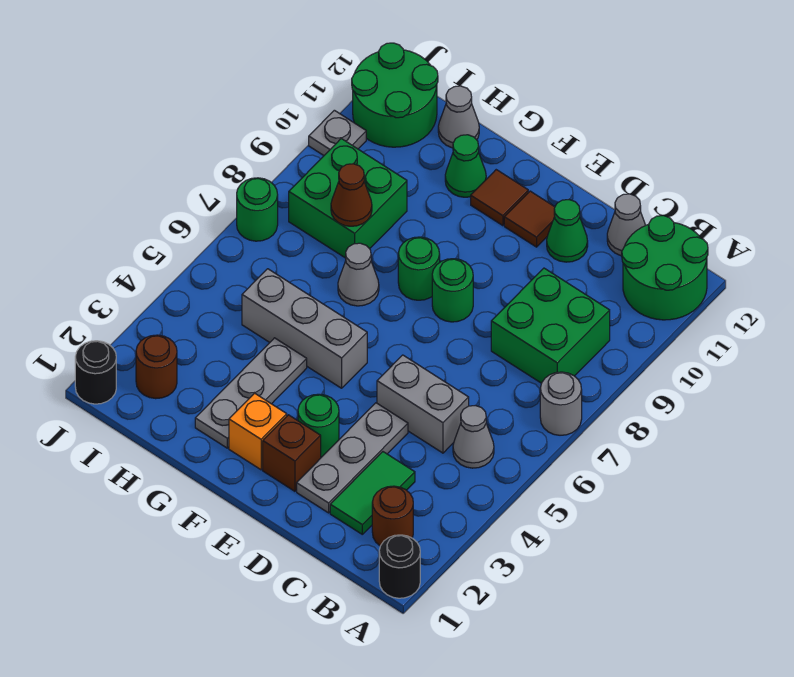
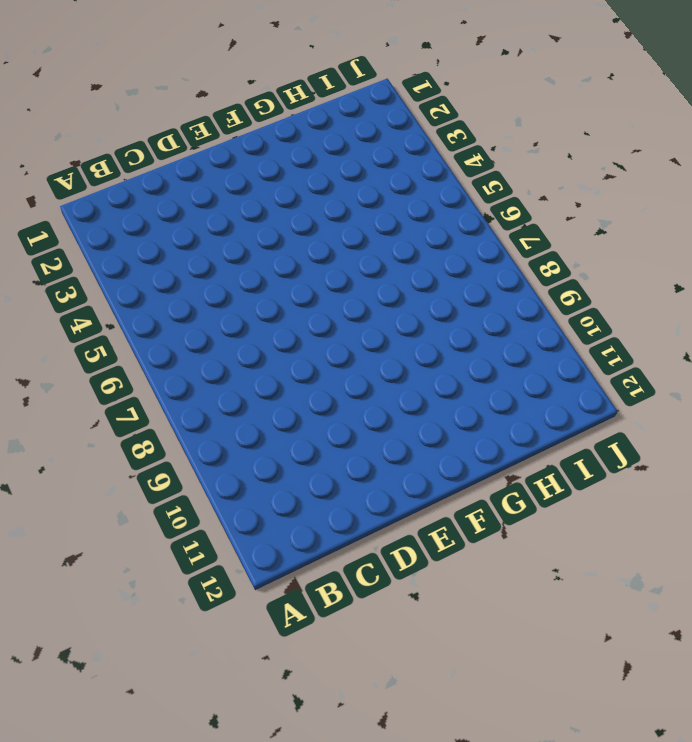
none -> black round brick A1 level 1
none -> grey round brick A7 level 1
none -> green round brick A11:B12 level 1
none -> brown round brick B2 level 1

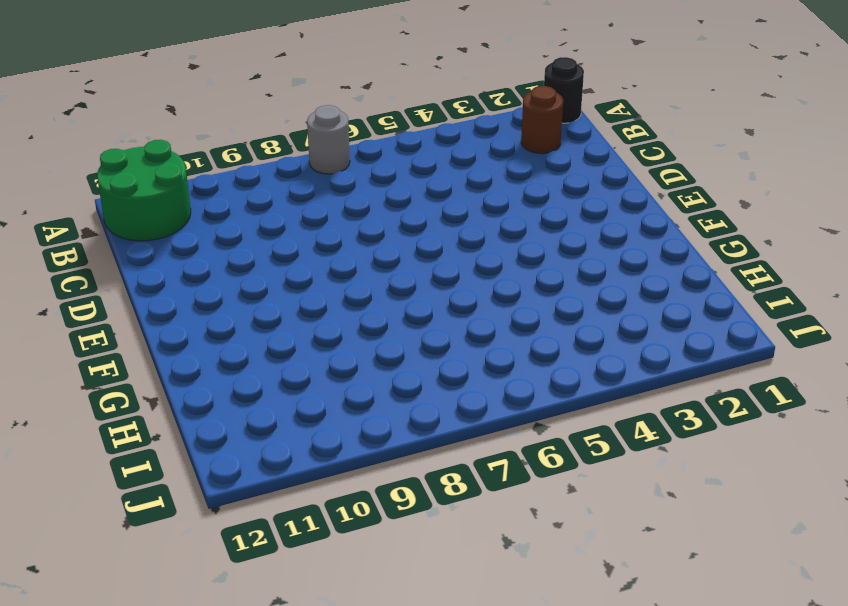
none -> grey cone B5 level 1
none -> green brick B8:C9 level 1
none -> green tile C2:C3 level 1
none -> grey brick C5:D5 level 1

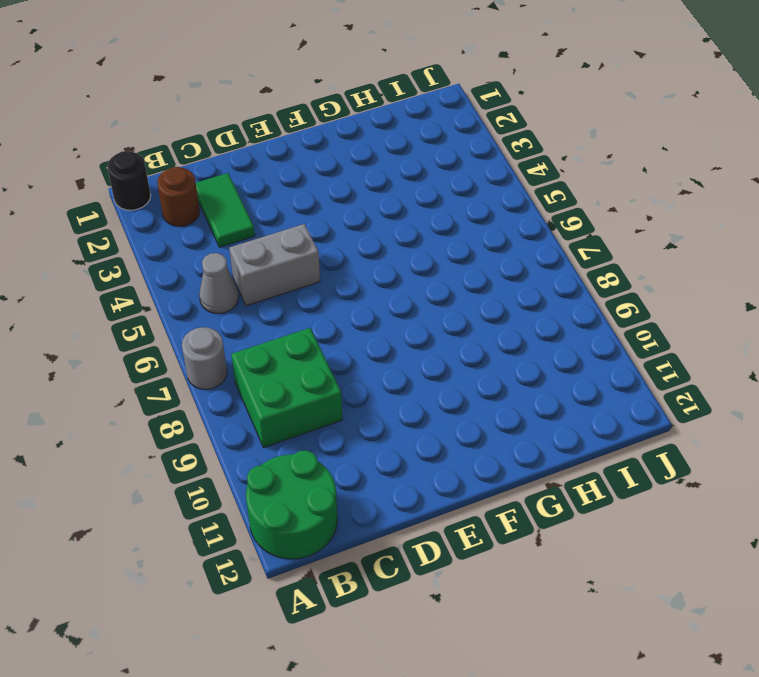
none -> grey cone C12 level 1
none -> grey plate D2:D4 level 1
none -> green cone D11 level 1
none -> brown brick E2 level 1

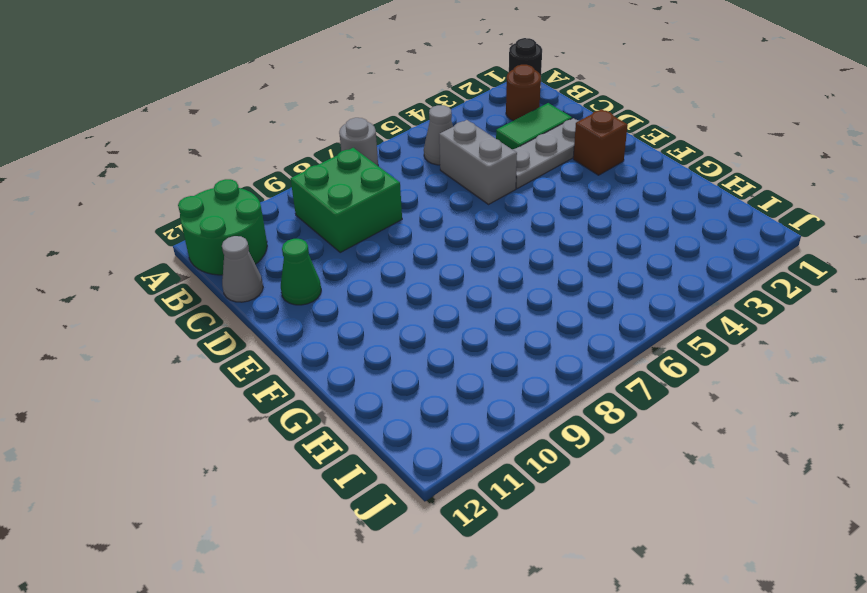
none -> green round brick E3 level 1
none -> green round brick E8 level 1
none -> brown tile E11 level 1
none -> orange brick F2 level 1

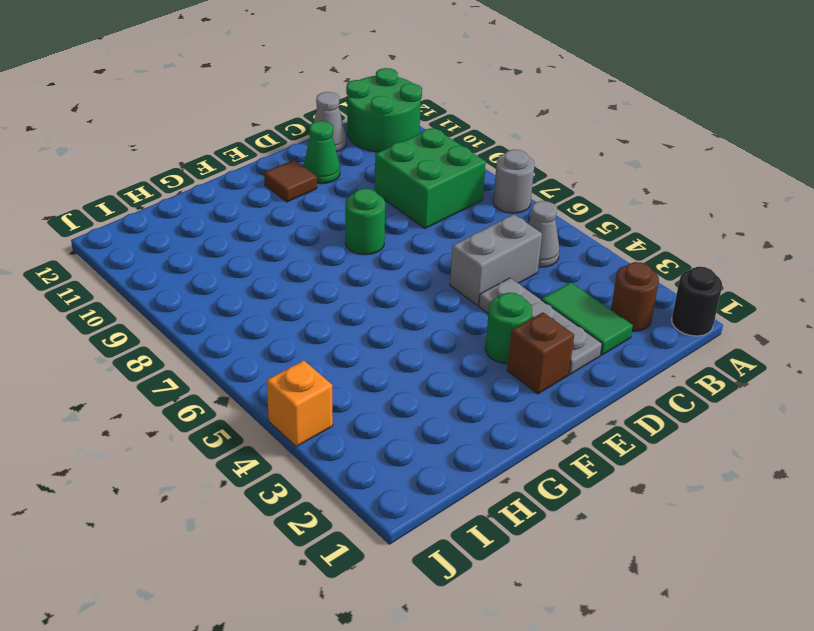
orange brick J4 level 1 -> orange brick F2 level 1
none -> grey brick F5:H5 level 1
none -> green round brick F8 level 1
none -> brown tile F11 level 1
none -> grey plate G2:G4 level 1

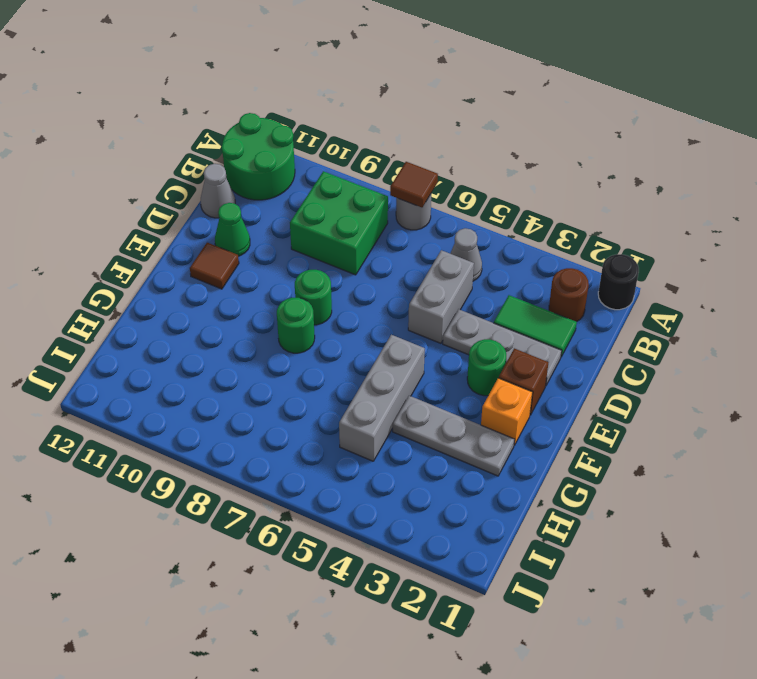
brown tile A7 level 2 -> brown tile F11 level 1
none -> grey cone G7 level 1
none -> green cone G11 level 1
none -> green brick H8:I9 level 1
none -> grey cone H12 level 1

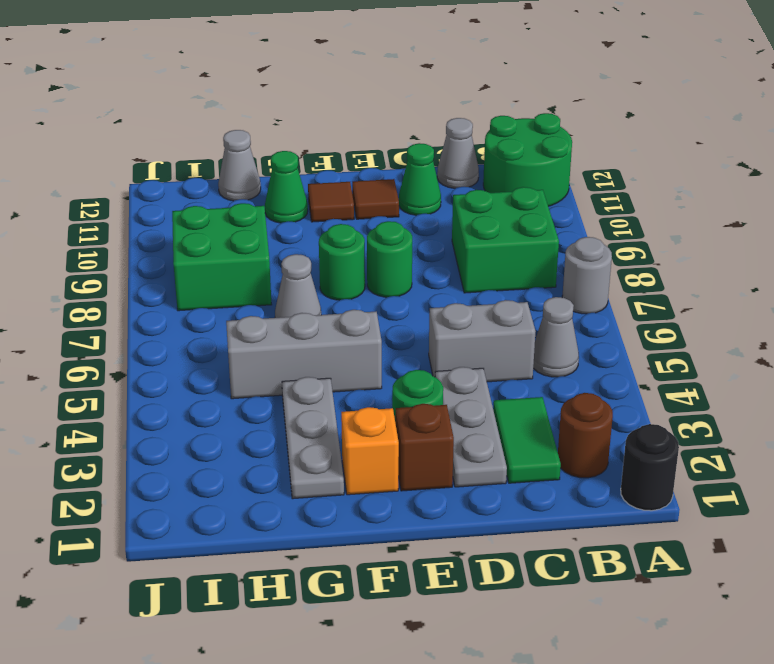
none -> brown round brick I2 level 1
none -> green round brick I11:J12 level 1
none -> black round brick J1 level 1
none -> green round brick J7 level 1

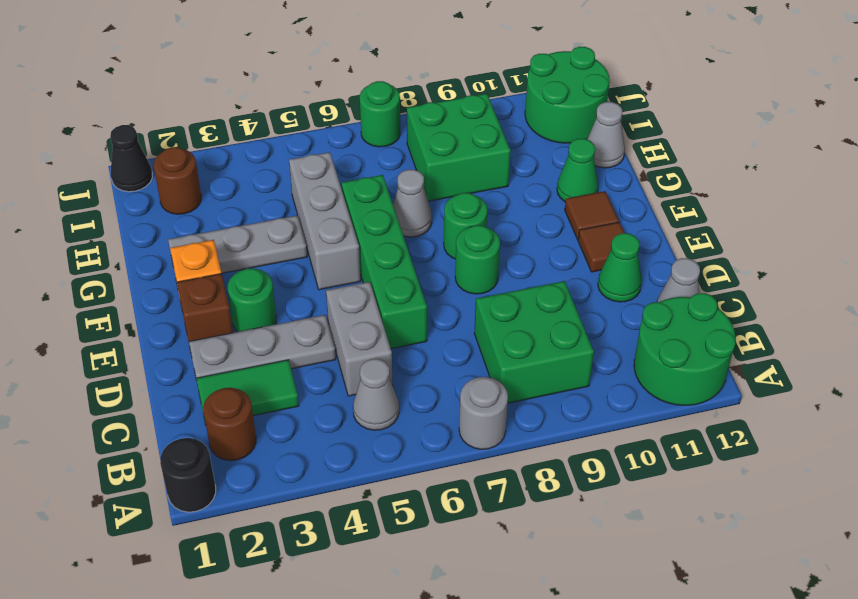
green brick D6:G6 level 1 -> none
black cone J1 level 1 -> black round brick J1 level 1
none -> grey plate J10 level 1
none -> brown cone H8 level 2

